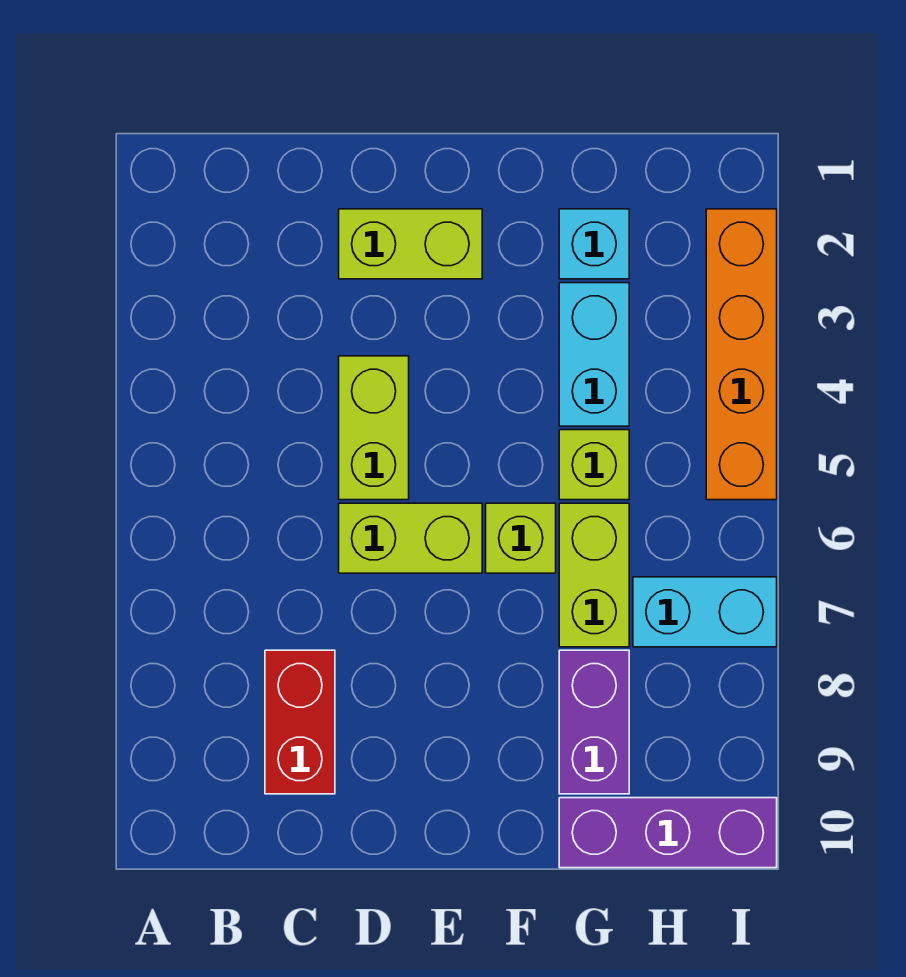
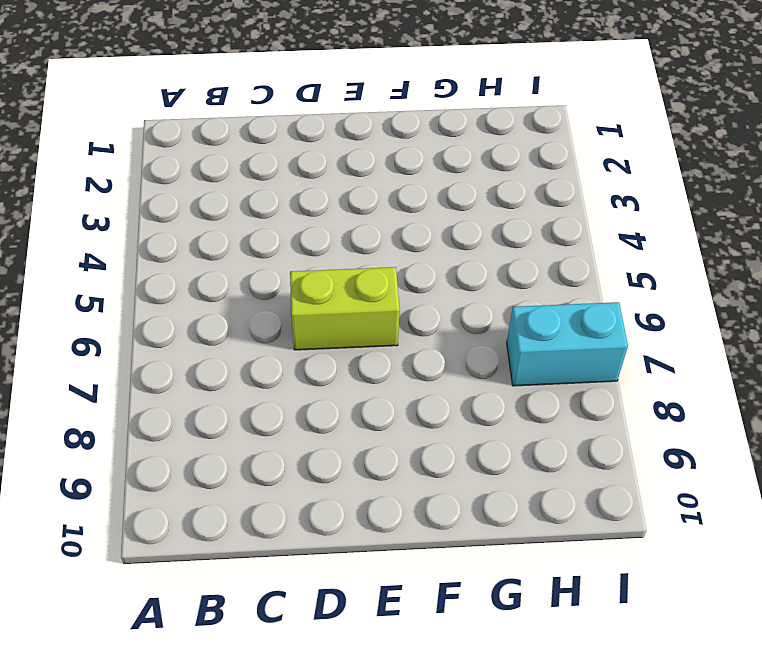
none -> red brick C8:C9 level 1
none -> lime brick D2:E2 level 1
none -> lime brick D4:D5 level 1

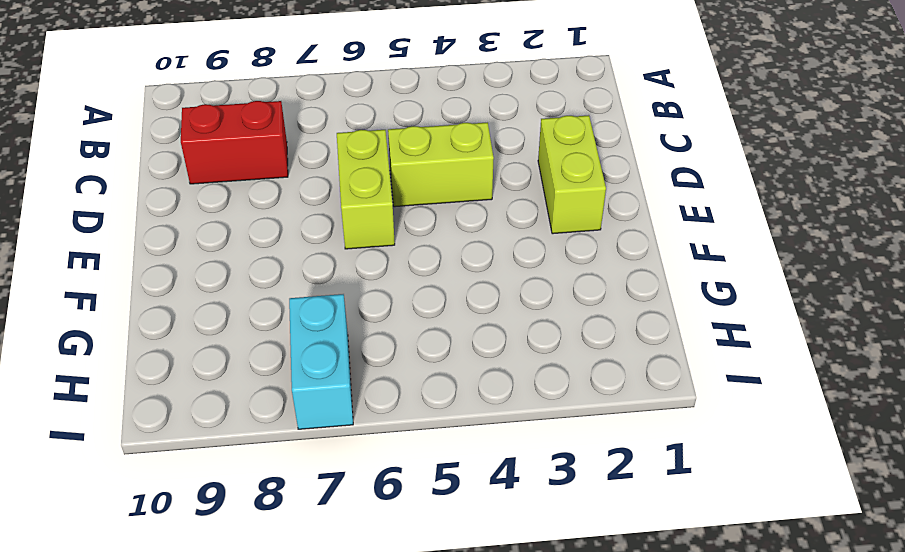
none -> lime brick F6 level 1
none -> cyan brick G2 level 1
none -> cyan brick G3:G4 level 1

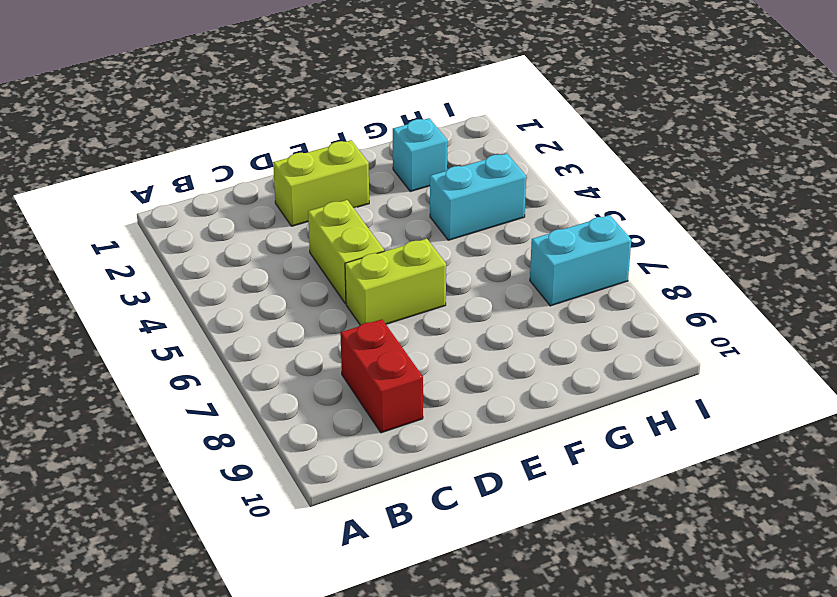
cyan brick G4:H4 level 1 -> cyan brick G3:G4 level 1
none -> lime brick F6 level 1
none -> lime brick G5 level 1
none -> lime brick G6:G7 level 1

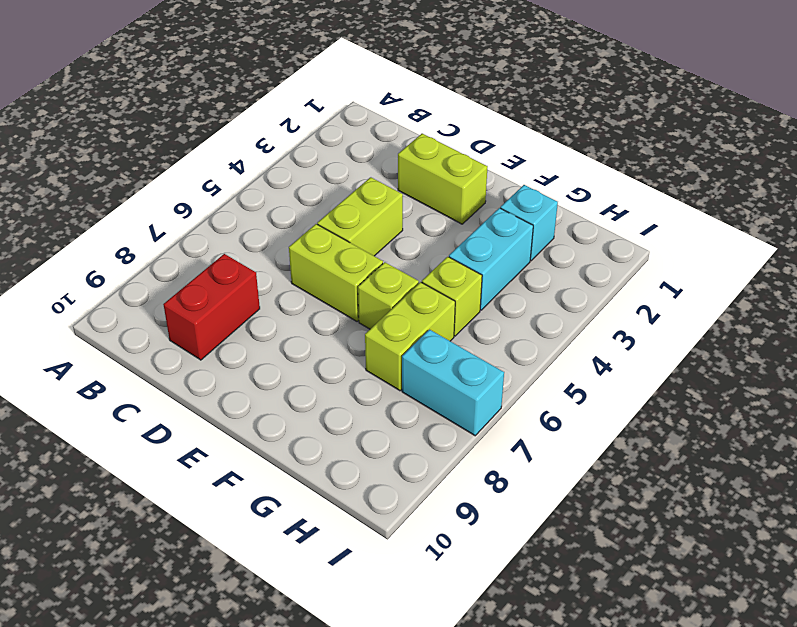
none -> purple brick G8:G9 level 1
none -> purple brick G10:I10 level 1
none -> orange brick I2:I5 level 1

